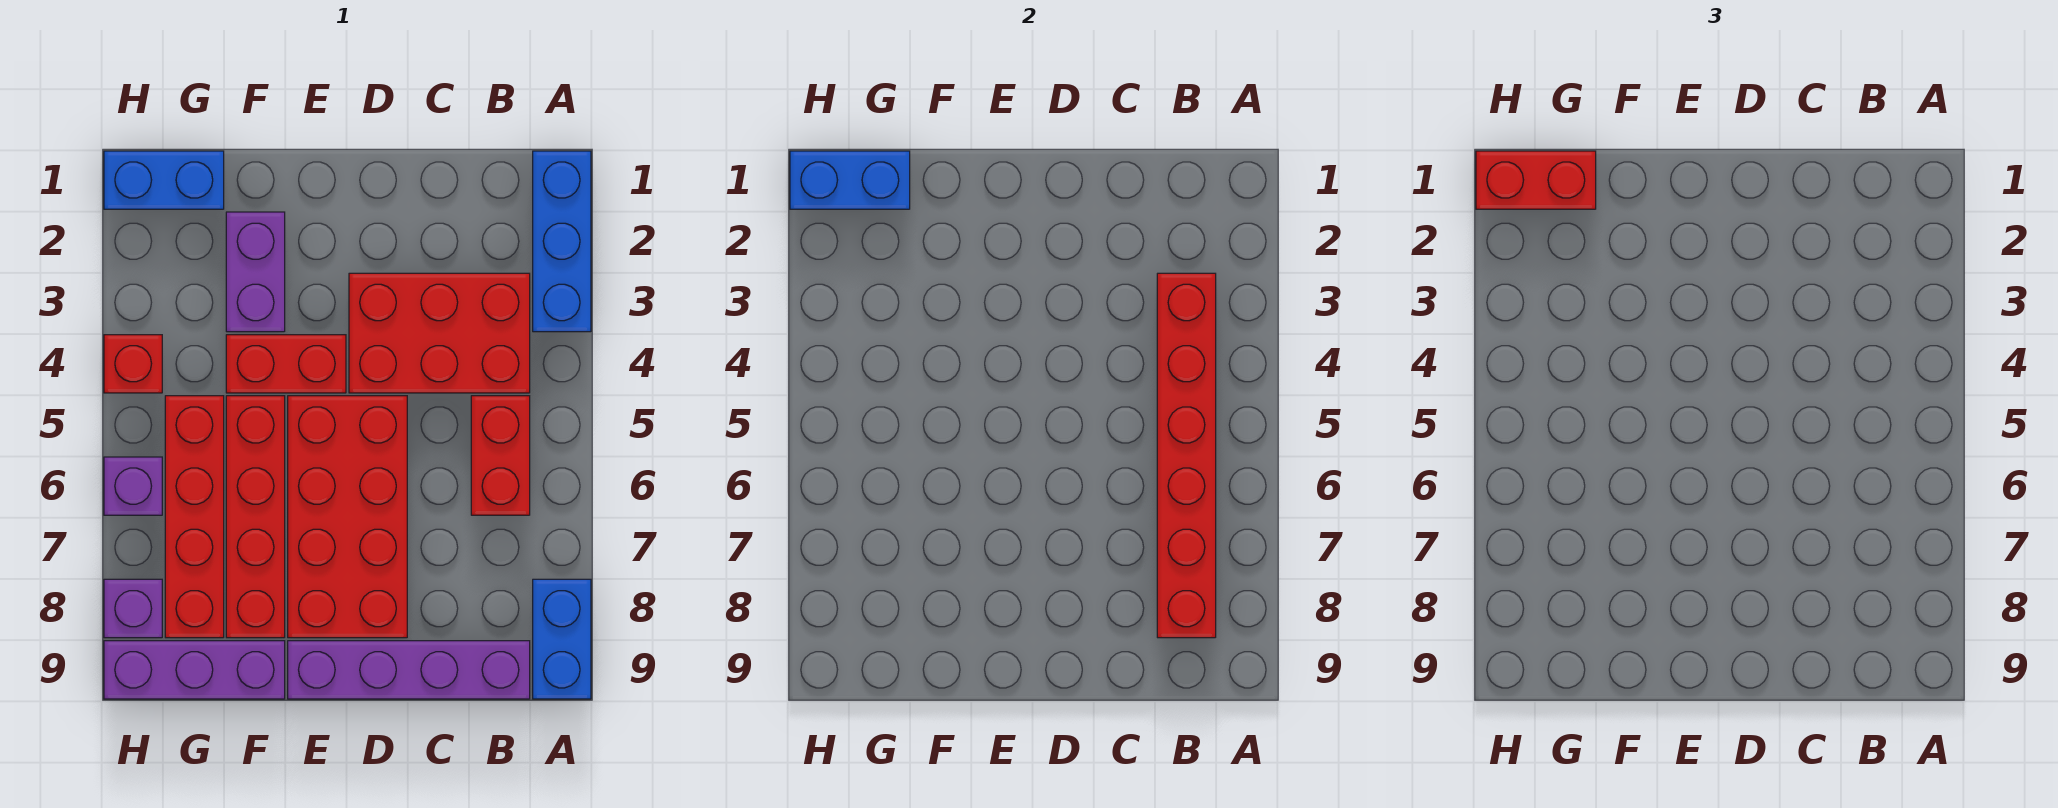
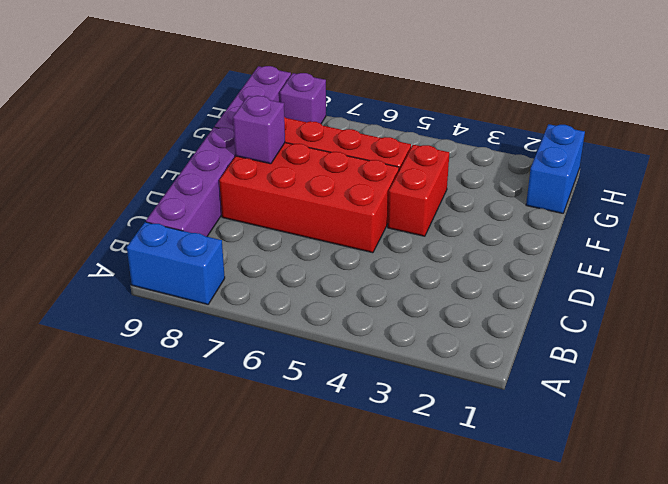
purple brick E8 level 2 -> purple brick H6 level 1
none -> blue brick A1:A3 level 1
none -> red brick B3:D4 level 1
none -> red brick B5:B6 level 1

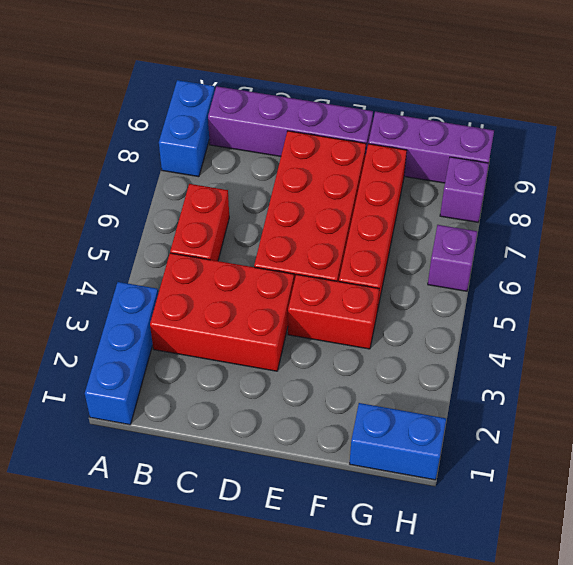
none -> purple brick F2:F3 level 1
none -> red brick G5:G8 level 1
none -> red brick H4 level 1

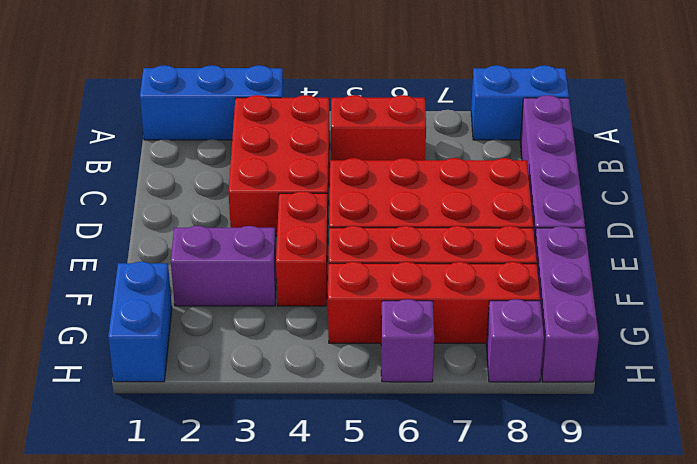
none -> red brick H4 level 1
none -> red brick B3:B8 level 2
none -> blue brick G1:H1 level 2

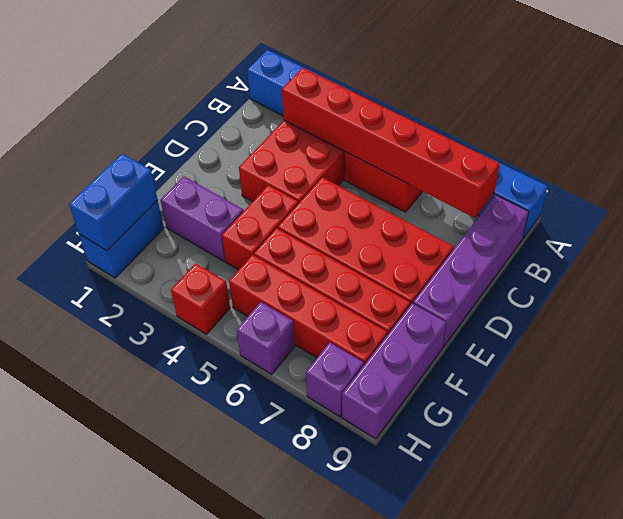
none -> red brick G1:H1 level 3

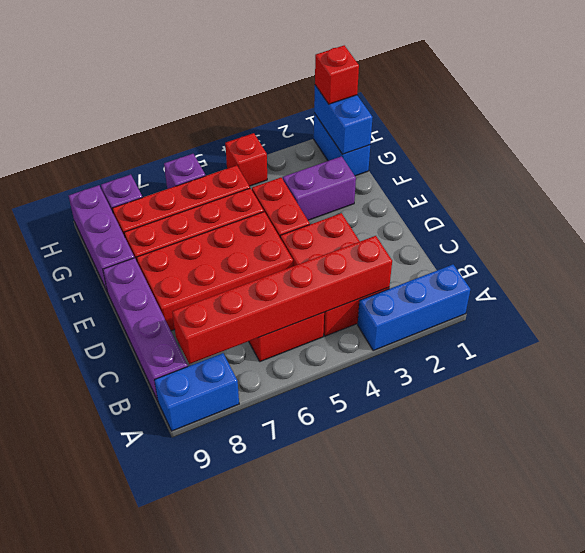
red brick H1 level 3 -> red brick G1:H1 level 3

